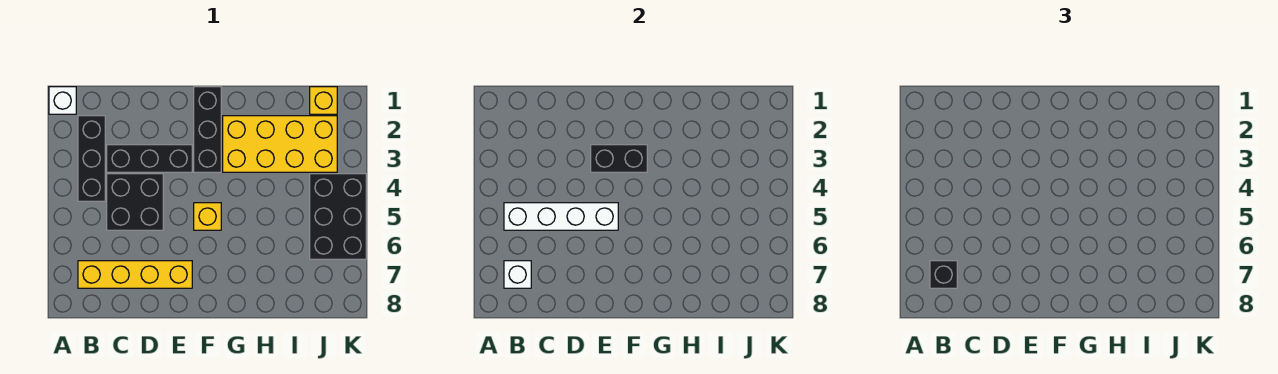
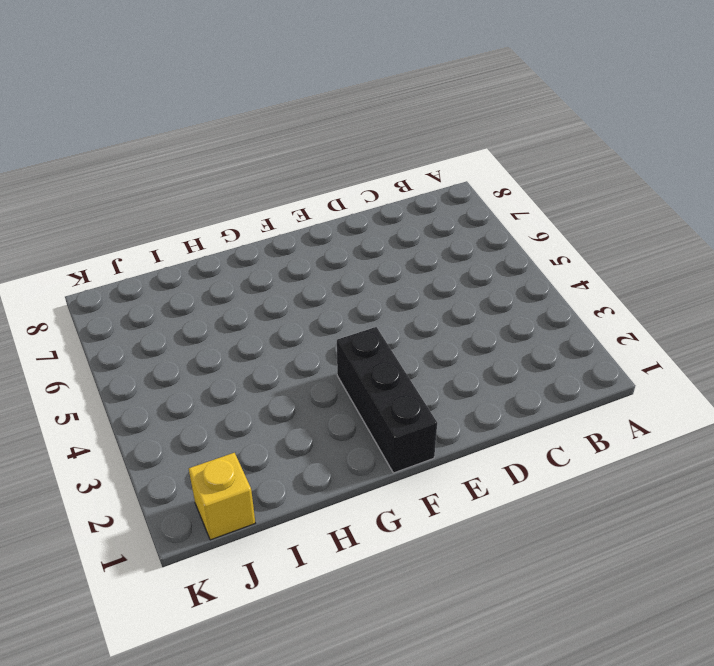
none -> white brick A1 level 1
none -> black brick B2:B4 level 1
none -> yellow brick B7:E7 level 1

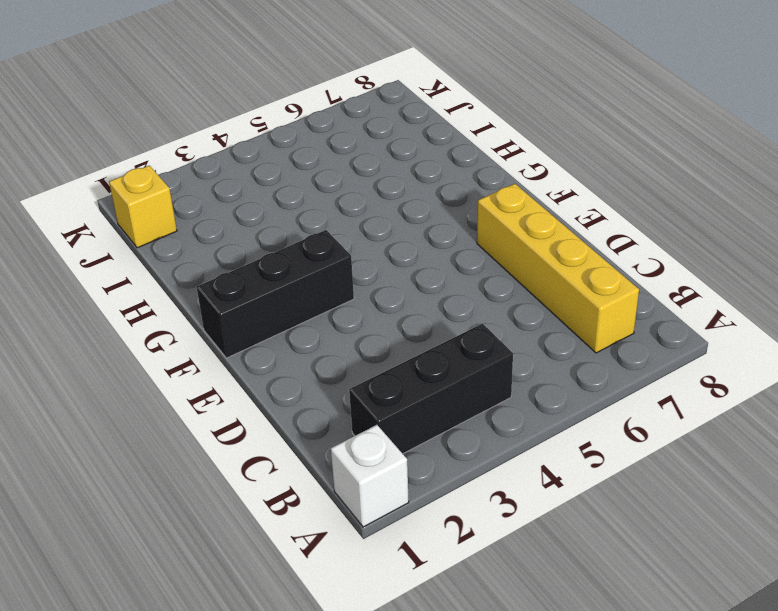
none -> black brick C3:E3 level 1
none -> black brick C4:D5 level 1
none -> yellow brick F5 level 1

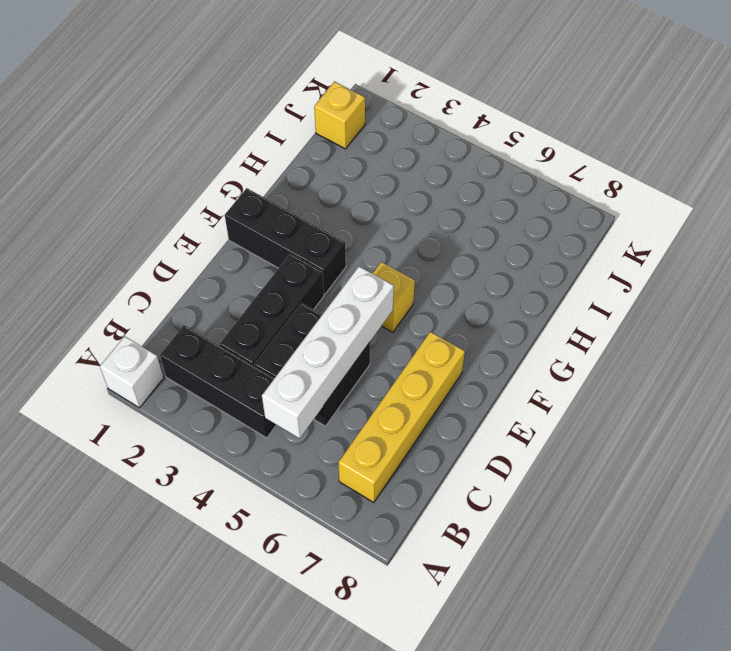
none -> yellow brick G2:J3 level 1
none -> black brick J4:K6 level 1
none -> white brick B7 level 2

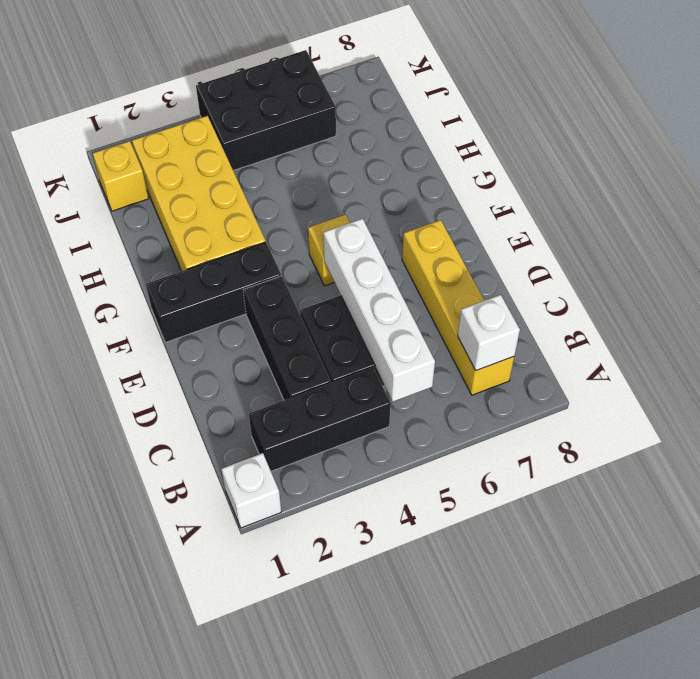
none -> black brick E3:F3 level 2
none -> black brick B7 level 3

